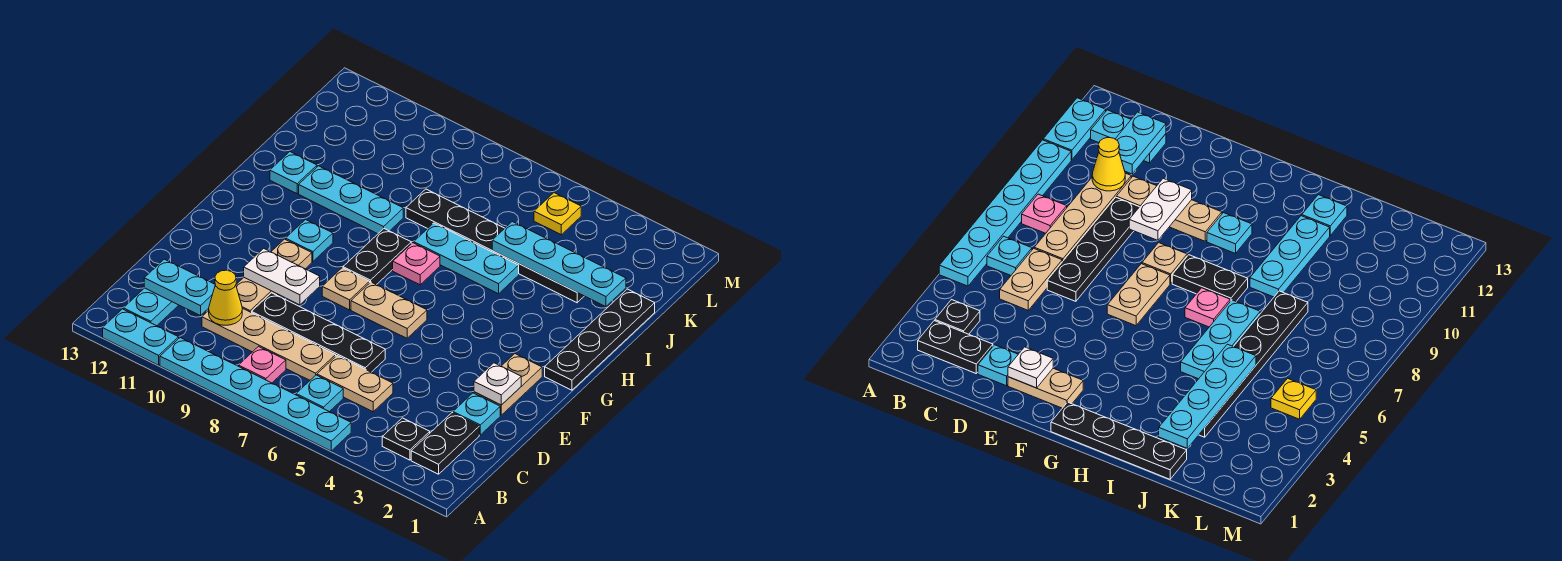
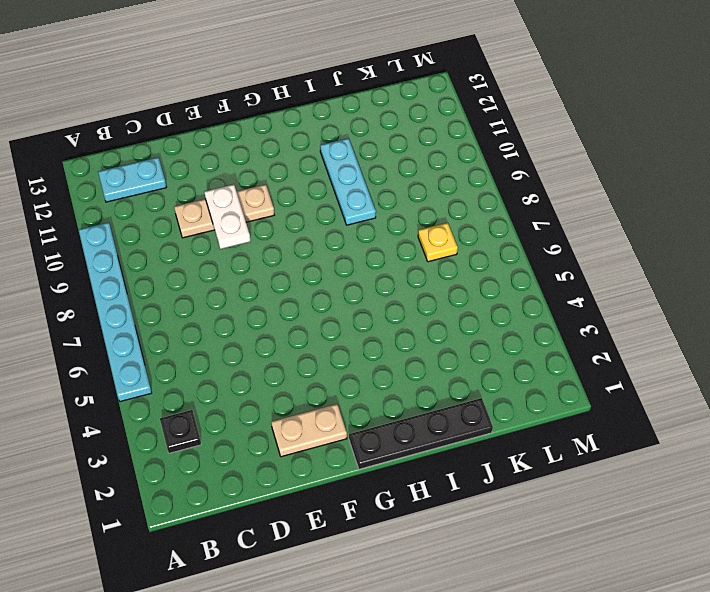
yellow plate K7 level 1 -> yellow plate L5 level 1
none -> cyan plate A11:A12 level 1
none -> black plate B2:C2 level 1
none -> cyan plate B6 level 1

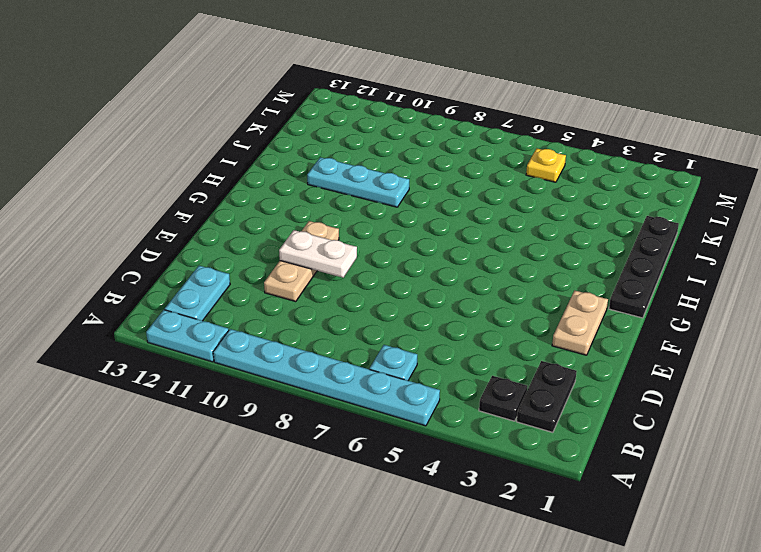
none -> pink plate B8 level 1
none -> tan plate C5:C6 level 1
none -> tan plate C7:C10 level 1

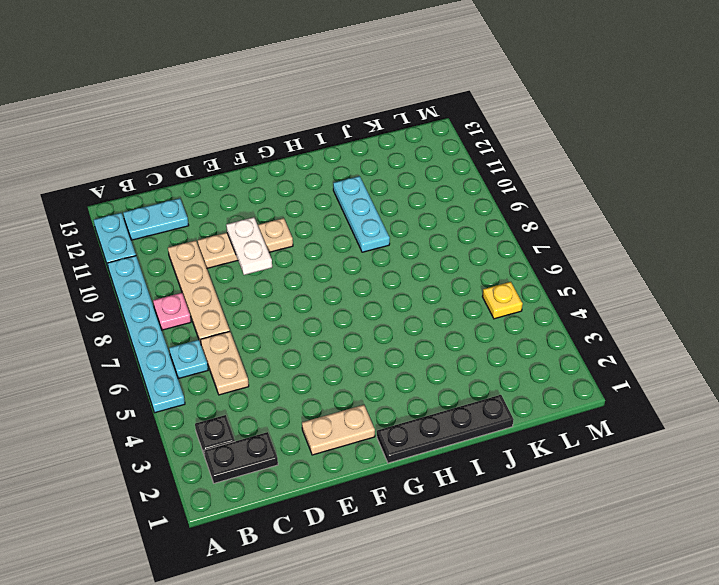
none -> cyan plate D2 level 1
none -> black plate D6:D9 level 1
none -> tan plate F6:F7 level 1

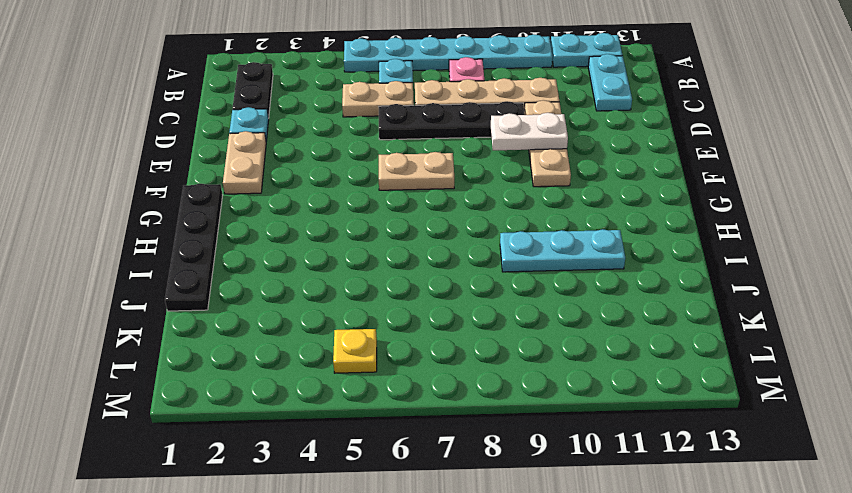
none -> black plate B3 level 1
none -> tan plate F8 level 1
none -> black plate G8:H8 level 1

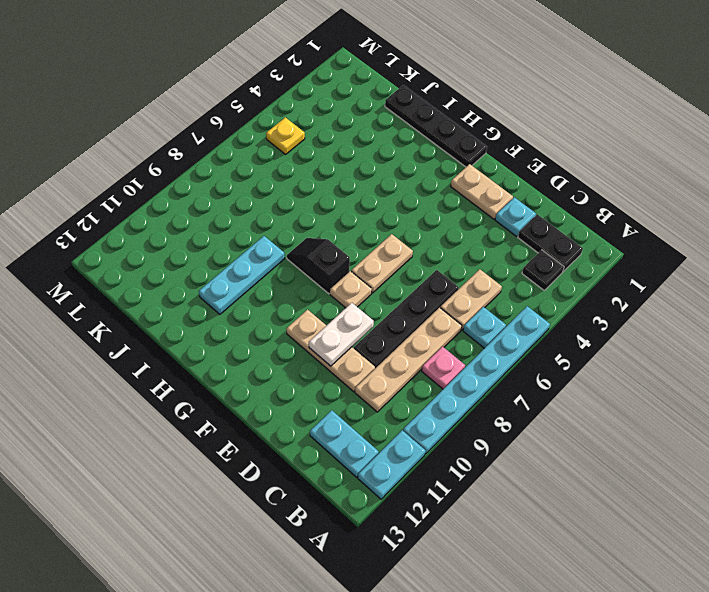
black slope G8:H8 level 1 top G -> black plate G8:H8 level 1
none -> cyan plate G10 level 1
none -> pink plate H7 level 1
none -> cyan plate I5:I7 level 1

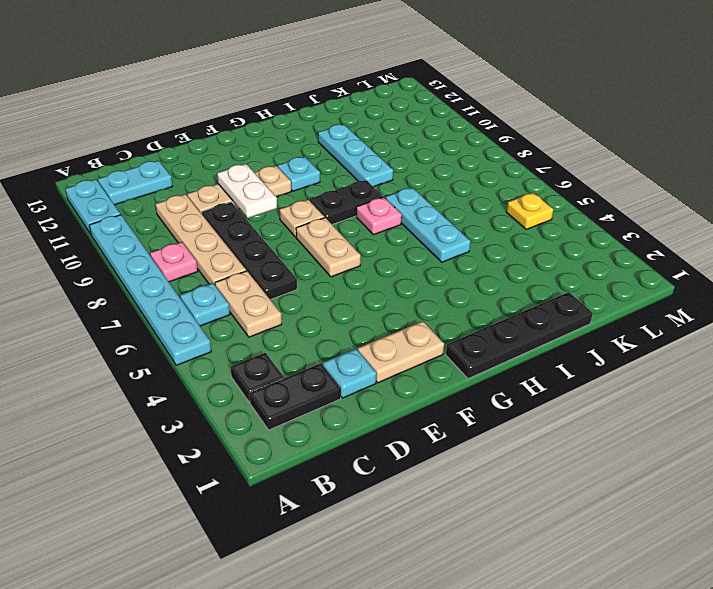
none -> cyan plate I12 level 1
none -> black plate J3:J8 level 1
none -> yellow cone C10 level 2

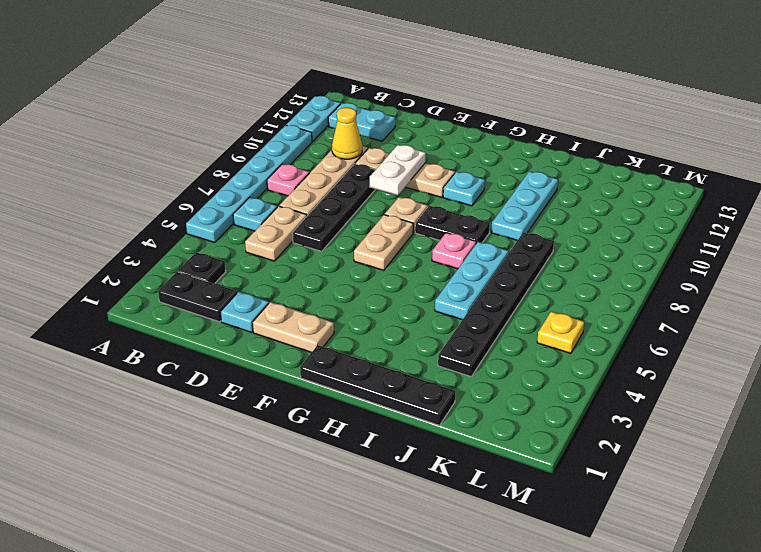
none -> cyan plate I12 level 1
none -> cyan plate C11:C12 level 2
none -> white plate E2 level 2

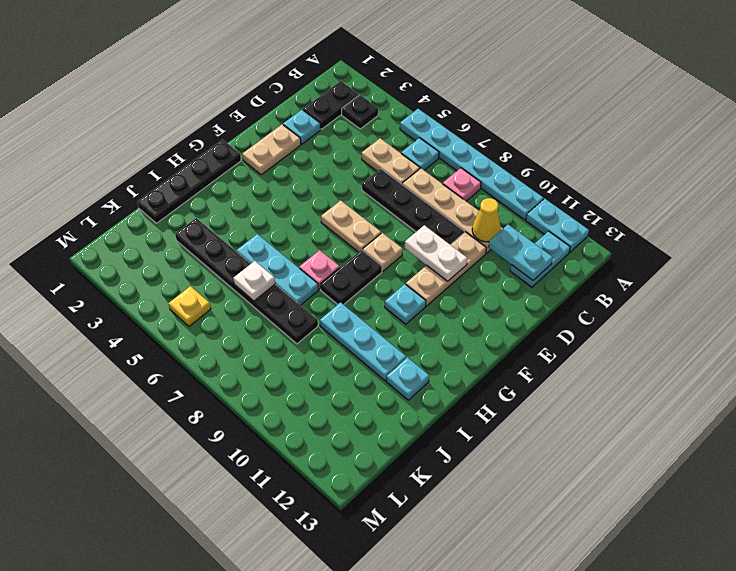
white plate J6 level 2 -> white plate E2 level 2
none -> cyan plate J2:J5 level 2

